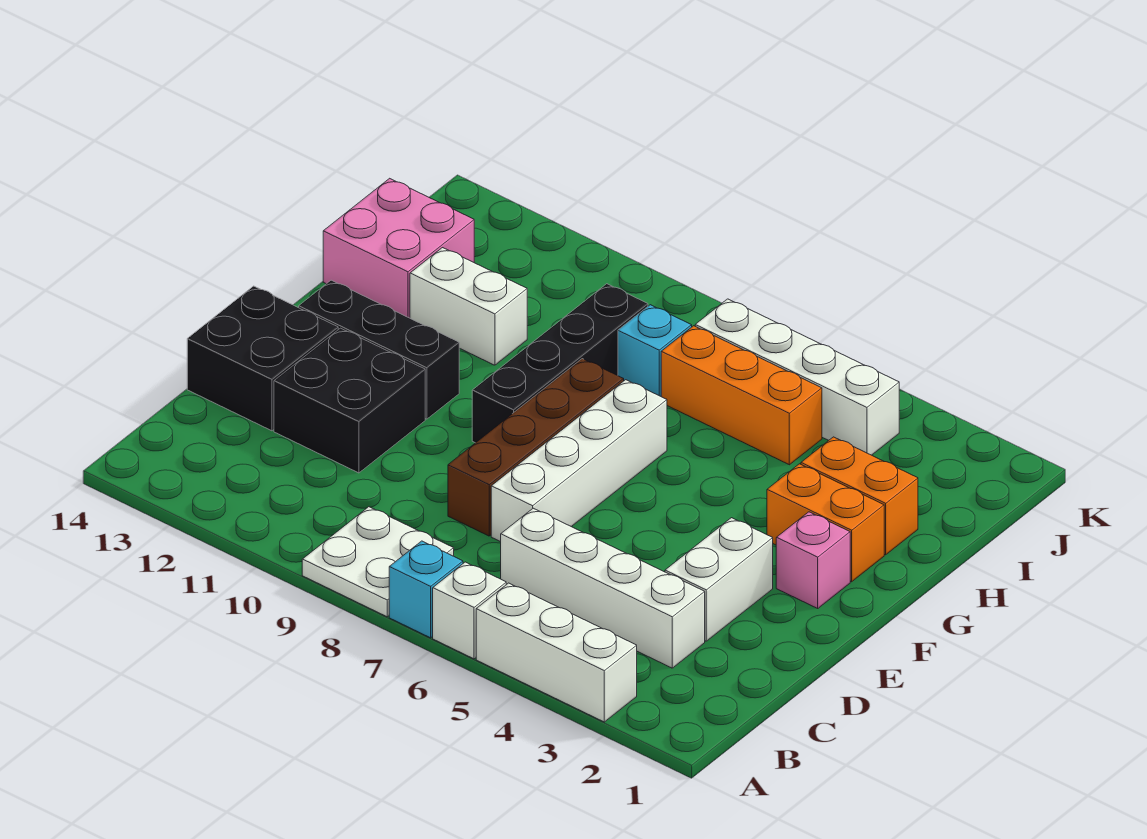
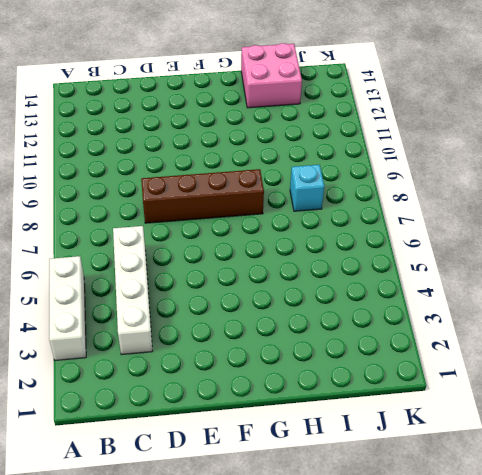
none -> white brick A6 level 1
none -> cyan brick A7 level 1
none -> white plate A8:B9 level 1

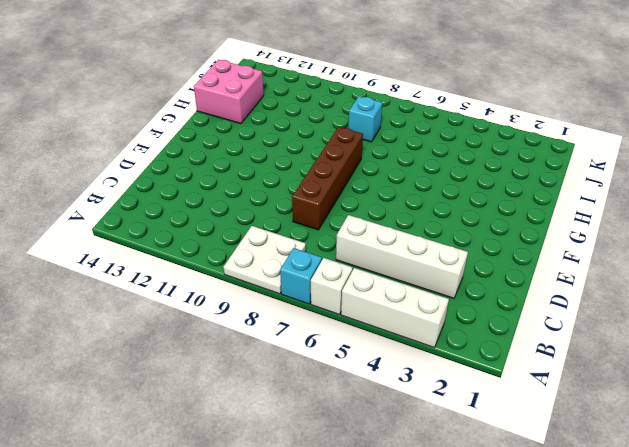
none -> white brick D3:E3 level 1
none -> white brick D7:G7 level 1
none -> black brick D11:E12 level 1

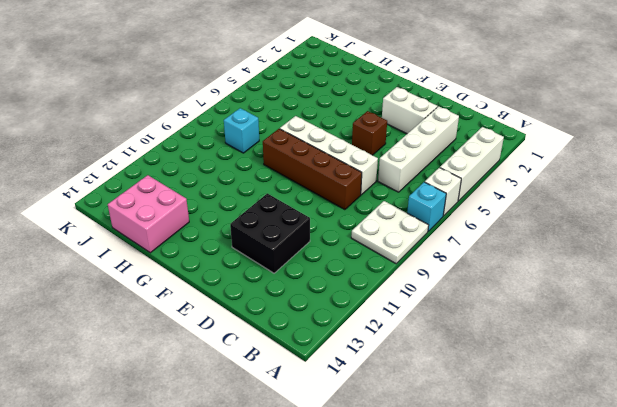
brown brick E5 level 1 -> none
none -> black brick D13:E14 level 1
none -> pink brick F2 level 1
none -> black brick F9:I9 level 1

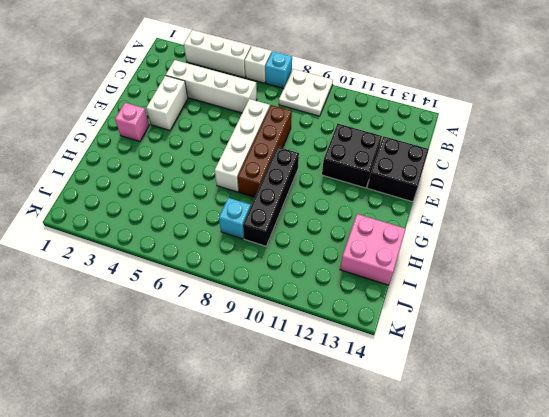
none -> black brick F11:F13 level 1
none -> orange brick G2:G3 level 1
none -> orange brick H2:H3 level 1

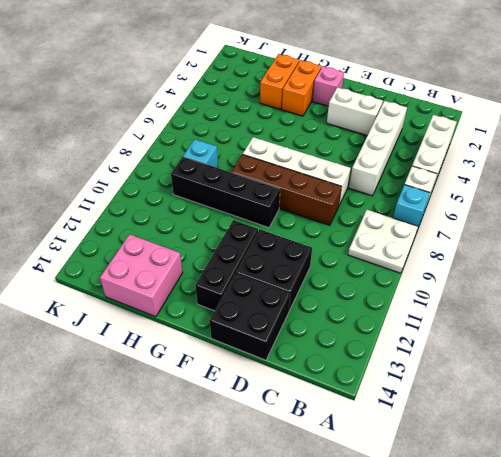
none -> white brick H11:H12 level 1
none -> orange brick I5:I7 level 1
none -> white brick J4:J7 level 1

